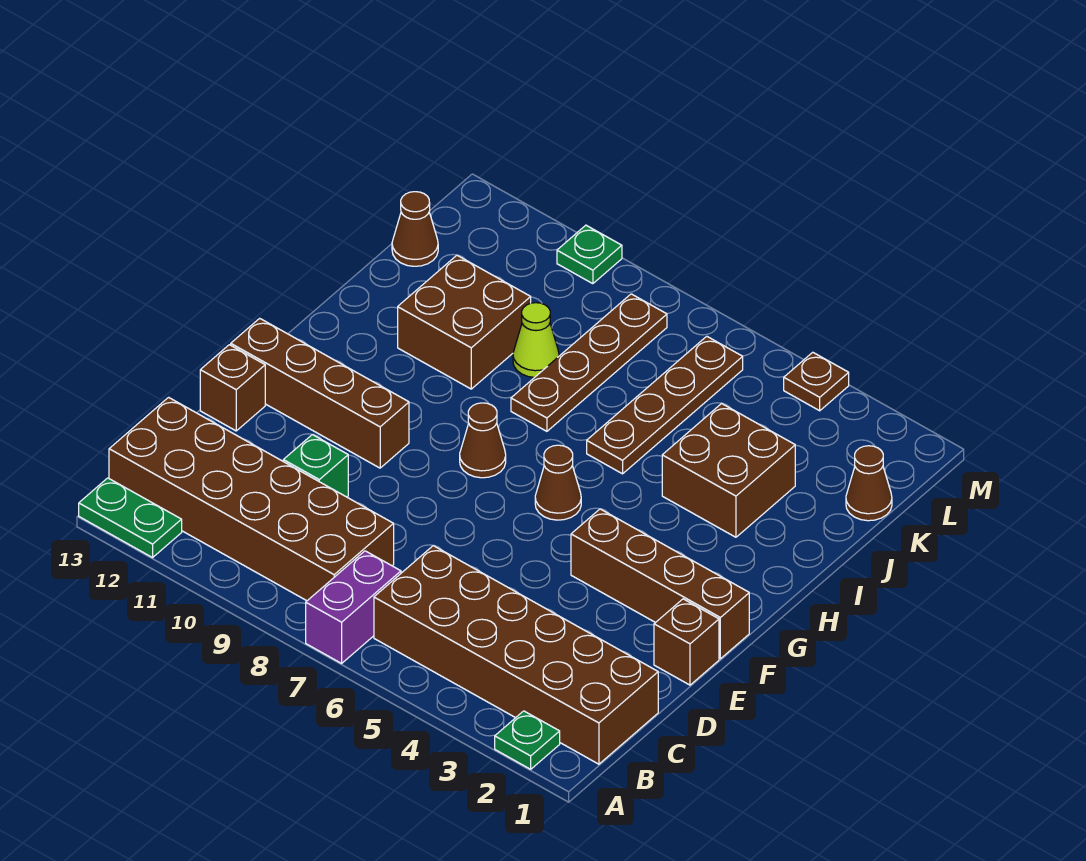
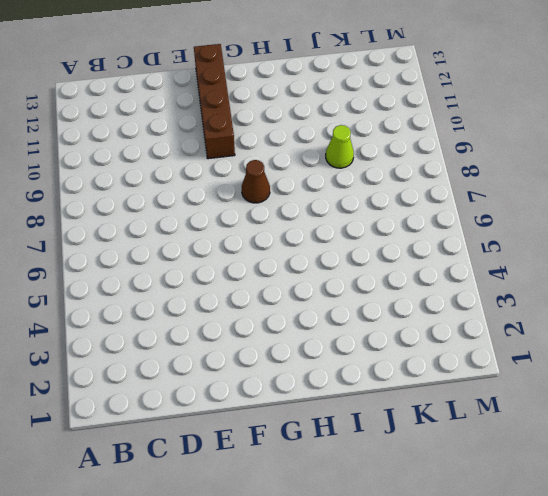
none -> green plate A2 level 1
none -> purple brick A7:B7 level 1
none -> green plate A12:A13 level 1

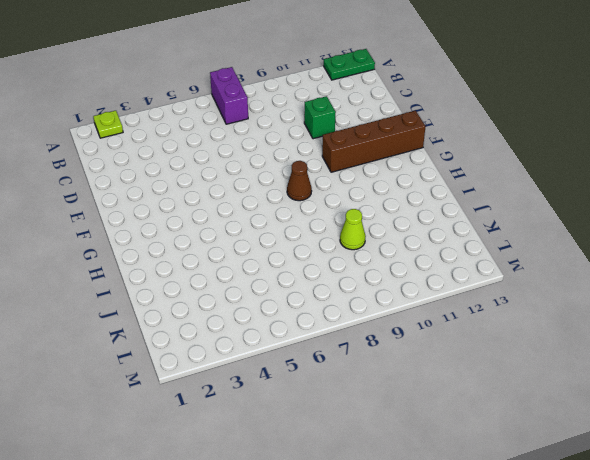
lime plate A2 level 1 -> green plate A2 level 1
none -> brown brick B1:C6 level 1
none -> brown brick B8:C13 level 1
none -> brown brick E1 level 1

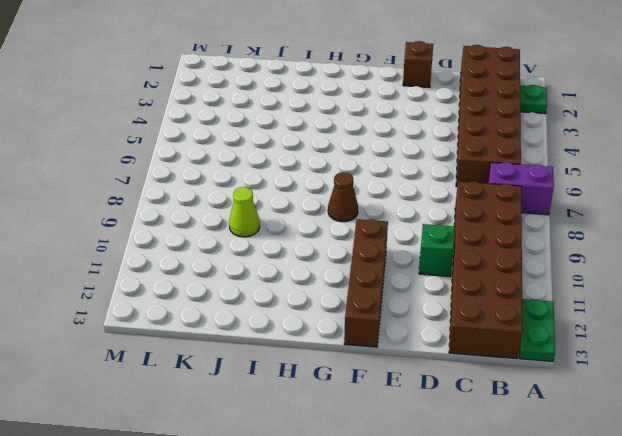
none -> brown brick E13 level 1
none -> brown brick F1:F4 level 1
none -> brown cone G6 level 1

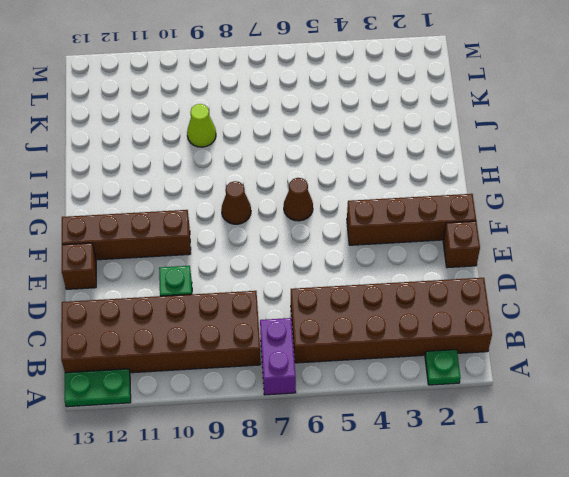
none -> brown brick I3:J4 level 1
none -> brown plate I6:L6 level 1
none -> brown plate I8:L8 level 1

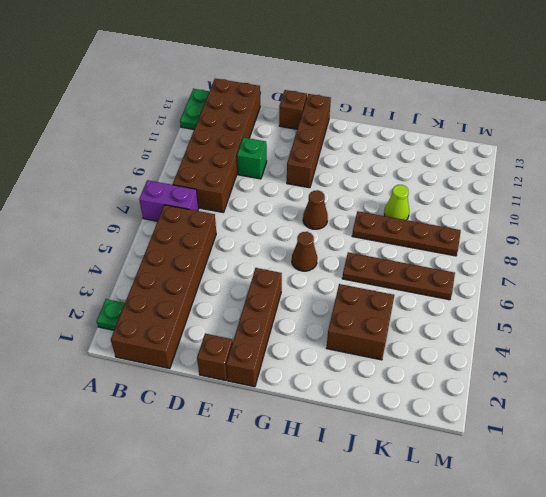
none -> brown brick I10:J11 level 1
none -> brown cone K1 level 1
none -> brown cone K13 level 1

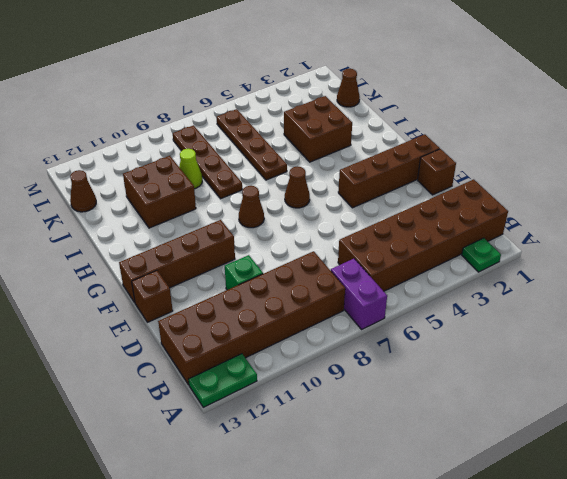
none -> brown plate M4 level 1
none -> green plate M10 level 1

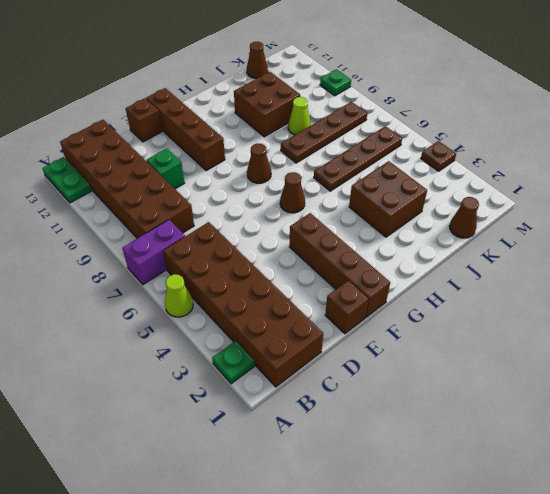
lime cone A5 level 1 -> none

